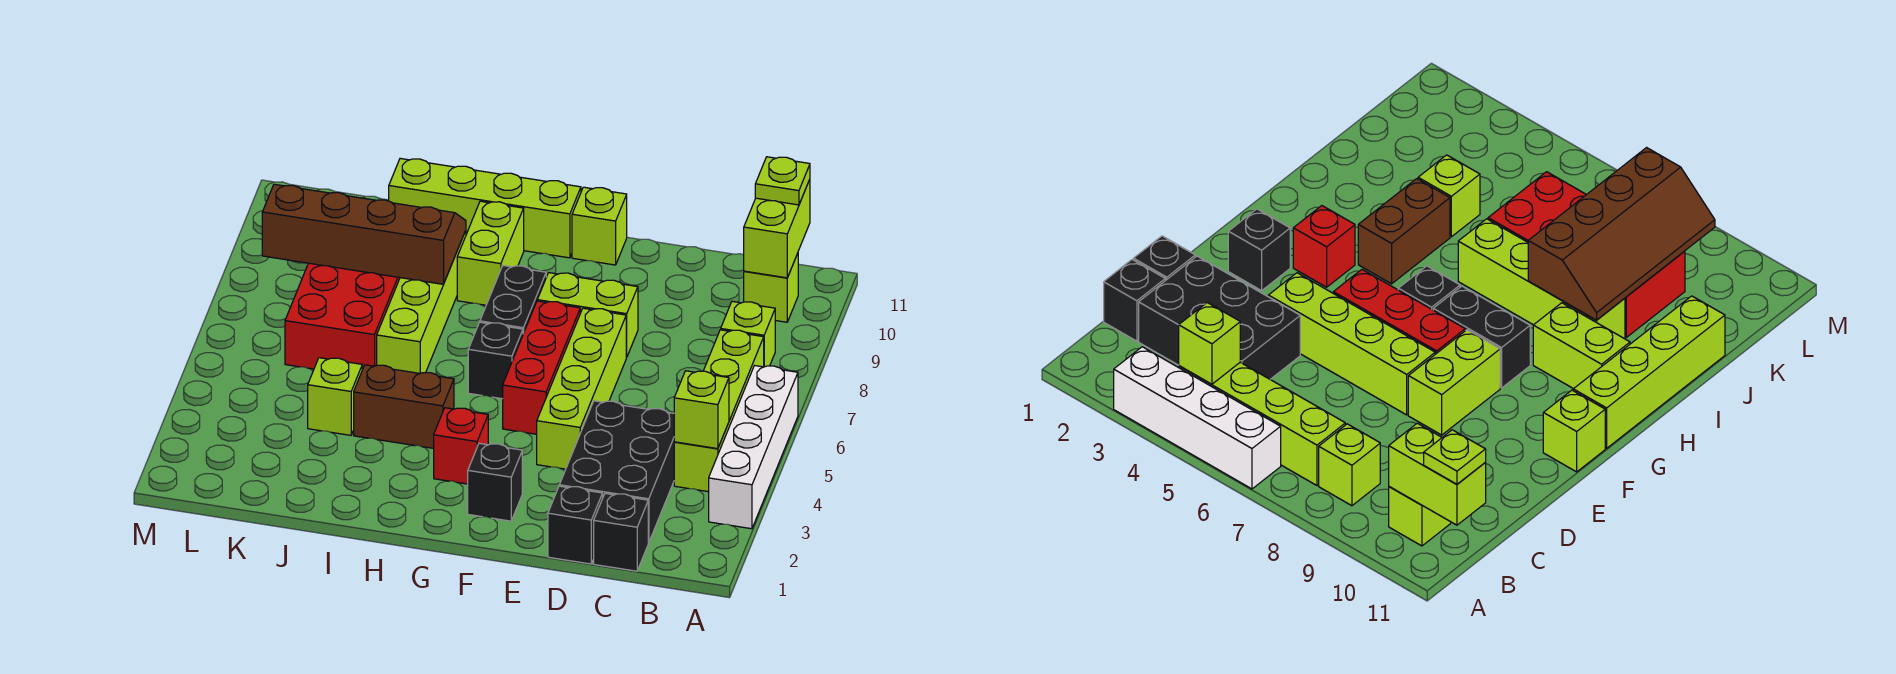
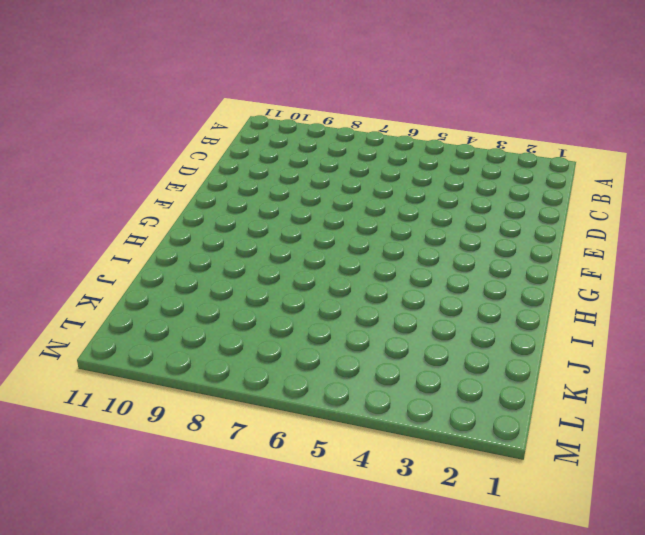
none -> white brick A3:A6 level 1
none -> lime brick B4:B7 level 1
none -> lime brick B8 level 1

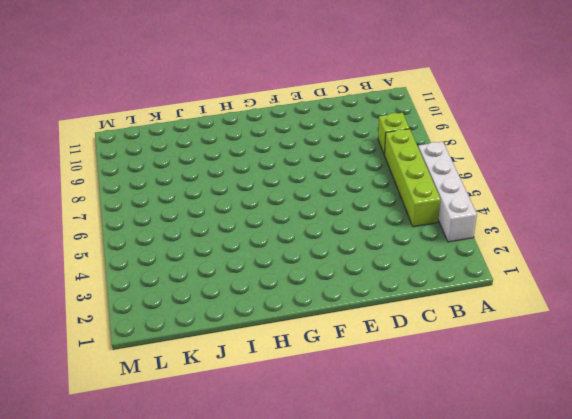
none -> lime brick B10 level 1
none -> black brick C1 level 1
none -> black brick C2:D4 level 1

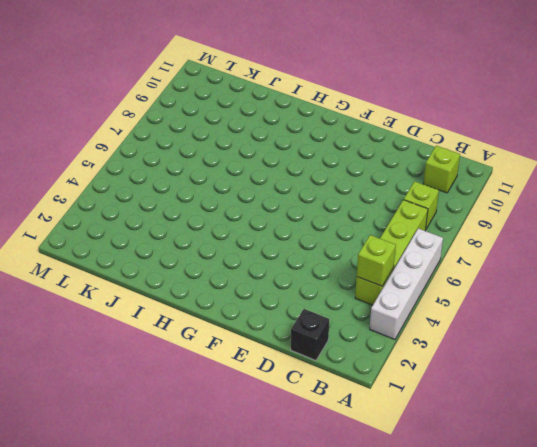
none -> black brick C2:D4 level 1
none -> black brick D1 level 1
none -> lime brick E4:E7 level 1

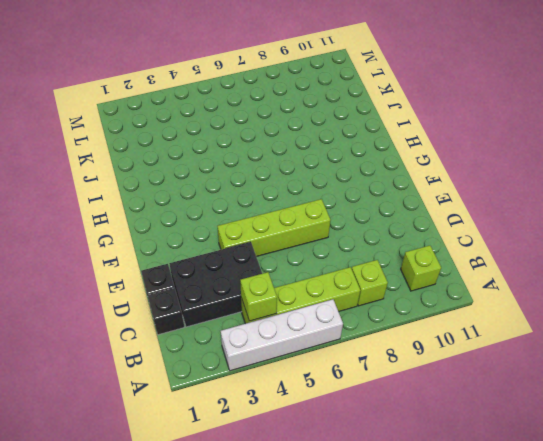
none -> lime brick E8:F8 level 1
none -> black brick F2 level 1
none -> red brick F5:F7 level 1

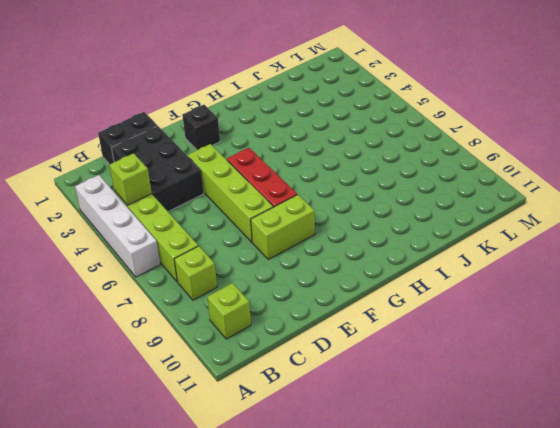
none -> lime brick F11 level 1
none -> red brick G3 level 1
none -> black brick G6 level 1

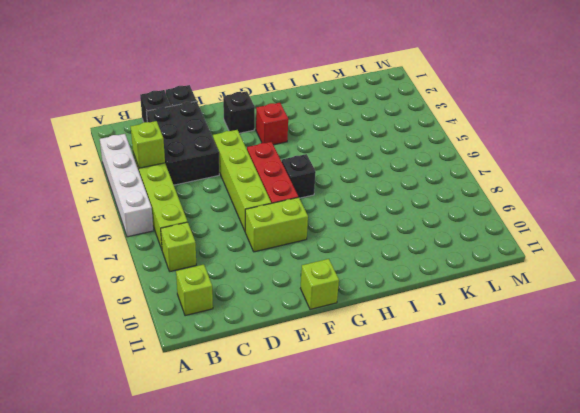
none -> black brick G7:G8 level 1
none -> lime brick G11:J11 level 1
none -> brown brick H4:I4 level 1

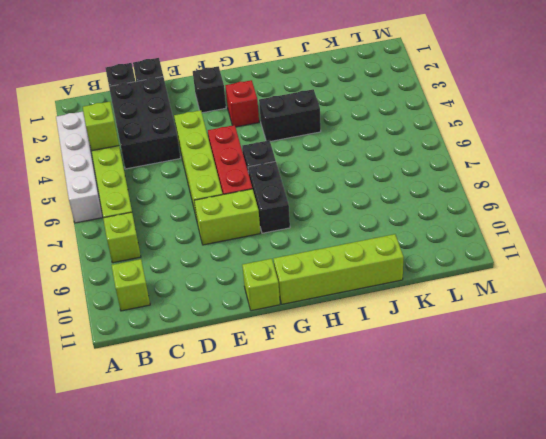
black brick H4:I4 level 1 -> brown brick H4:I4 level 1
none -> lime brick H9:H10 level 1
none -> lime brick I6:I9 level 1
none -> lime brick J4 level 1

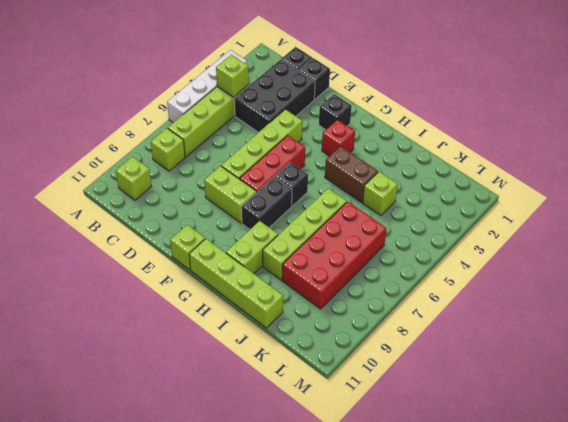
none -> lime brick B10:B11 level 2
none -> brown slope I8:L9 level 2 top 8
none -> lime plate B11 level 3

